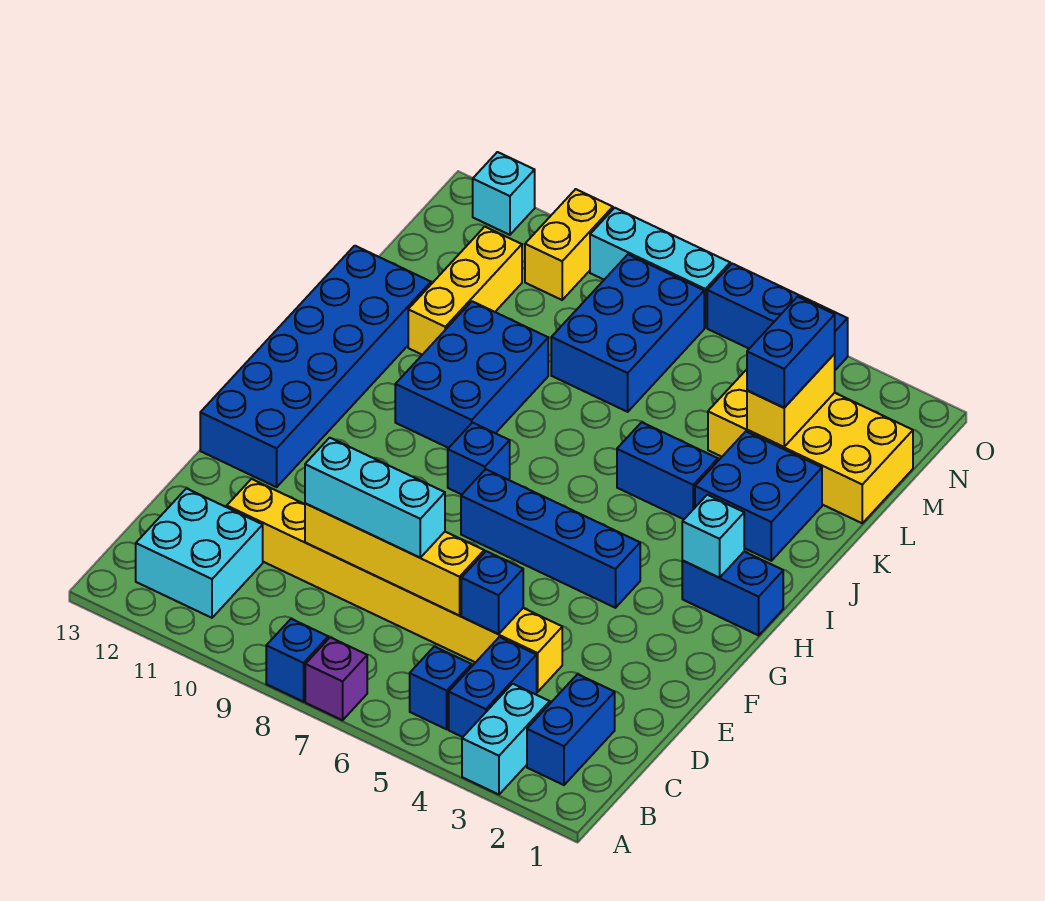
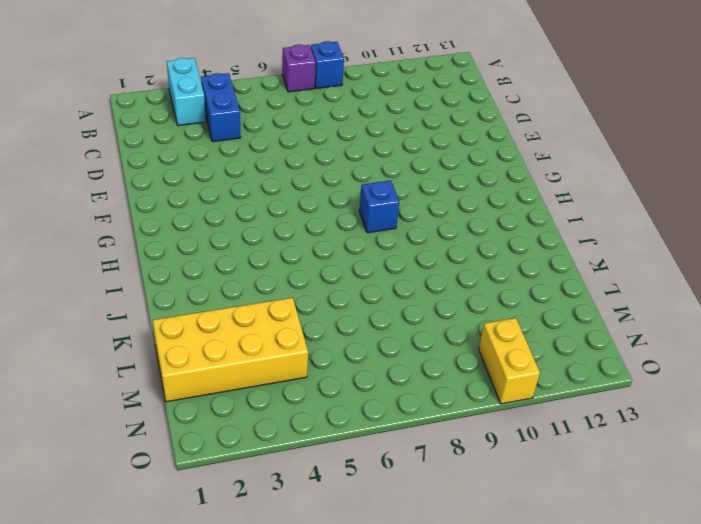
none -> blue brick B2:C2 level 1
none -> blue brick B5 level 1
none -> cyan brick B11:C12 level 1

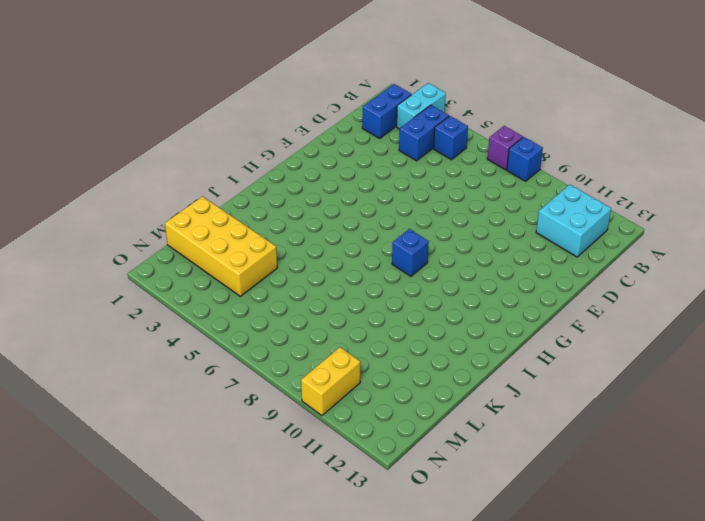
none -> yellow brick D4:D11 level 1
none -> blue brick F12:K13 level 1
none -> blue brick G4:G7 level 1

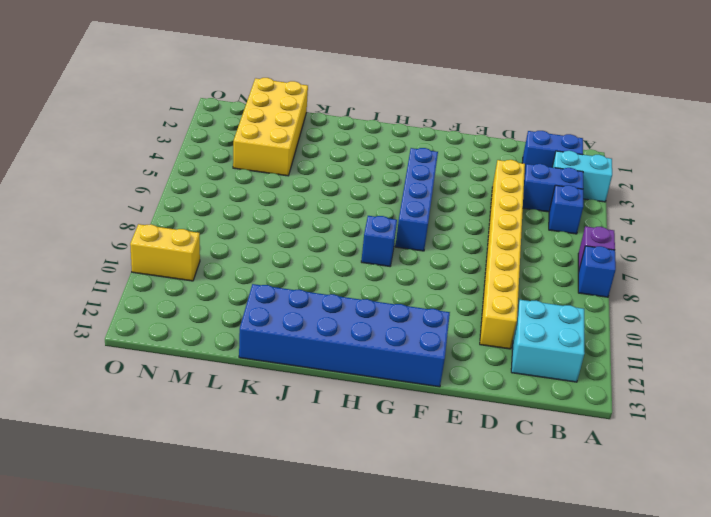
none -> blue brick H1:H2 level 1
none -> blue brick I9:K10 level 1
none -> blue brick J2:K3 level 1

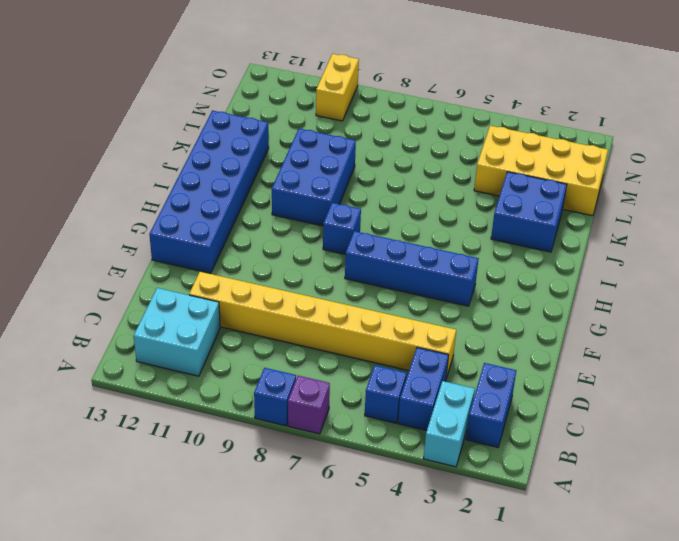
none -> blue brick H1:H2 level 1
none -> blue brick J4:J5 level 1
none -> yellow brick K11:M11 level 1

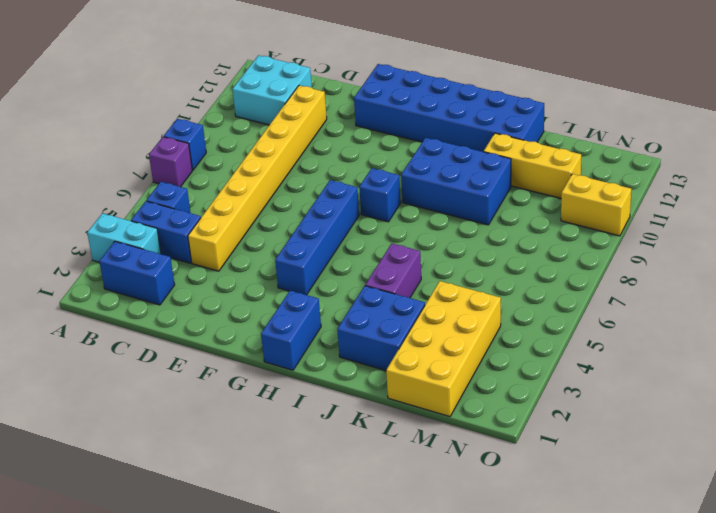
purple brick J4:J5 level 1 -> blue brick J4:J5 level 1
none -> blue brick L7:N8 level 1
none -> blue brick O4:O6 level 1
none -> cyan brick O7:O9 level 1

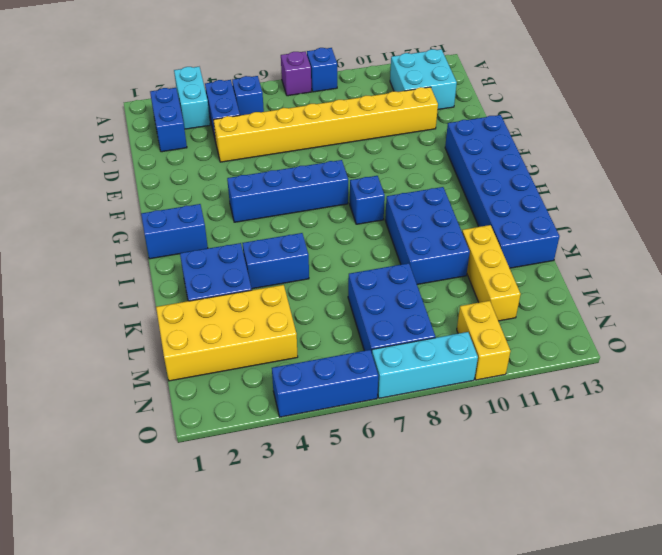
none -> cyan brick O12 level 1
none -> blue brick D5 level 2
none -> yellow brick D6:D9 level 2

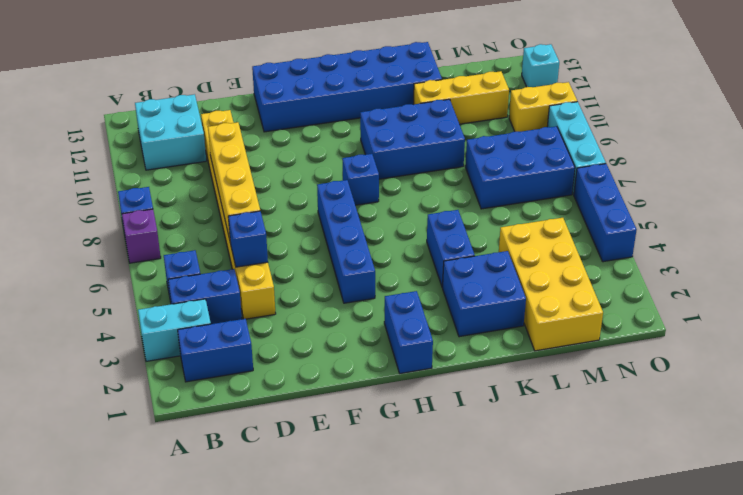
none -> cyan brick H2 level 2
none -> yellow brick L3:M3 level 2
none -> cyan brick D7:D9 level 3

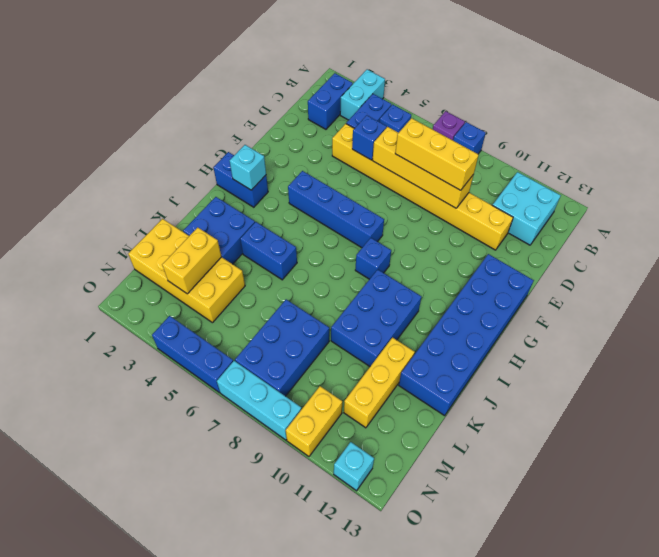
yellow brick D7:D9 level 3 -> cyan brick D7:D9 level 3
none -> blue brick L3:M3 level 3

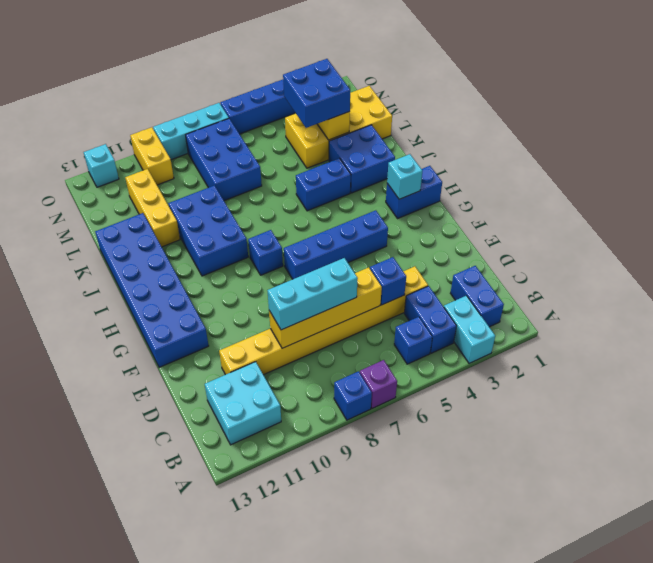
blue brick L3:M4 level 3 -> blue brick L3:M3 level 3

